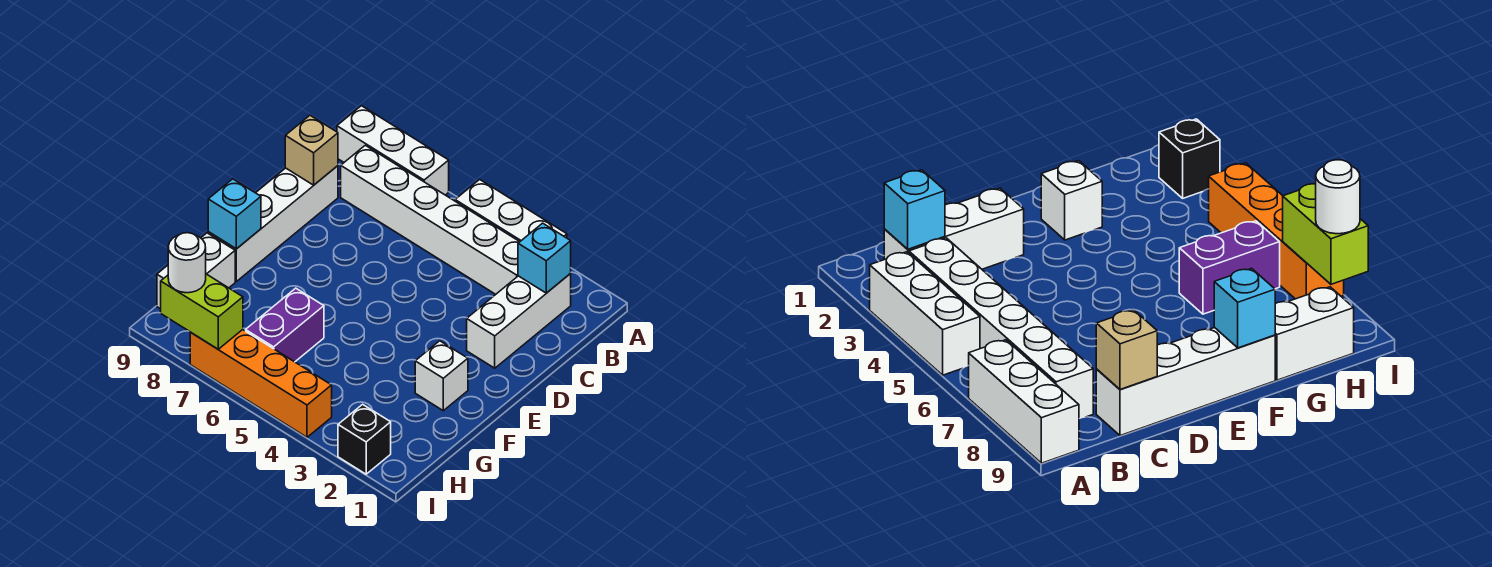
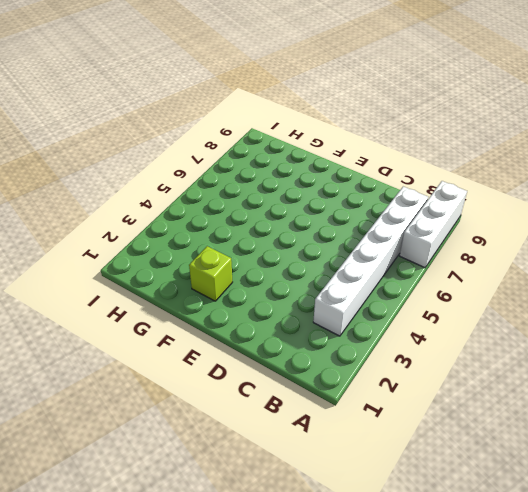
lime brick F2 level 1 -> white brick F2 level 1
none -> white brick A3:A5 level 1
none -> white brick B2:D2 level 1
none -> white brick C9:F9 level 1

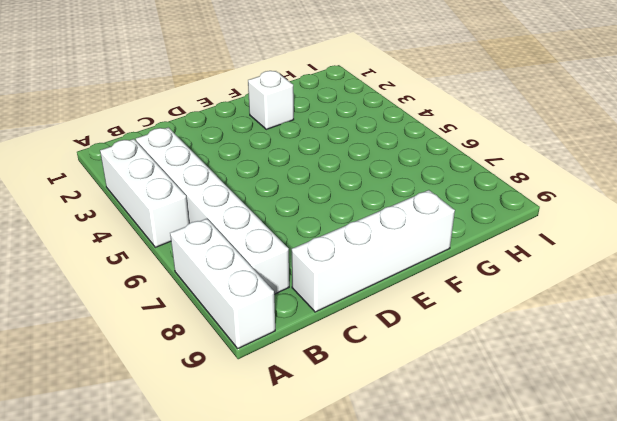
none -> white brick B2:D2 level 1
none -> purple brick G6:H6 level 1
none -> white brick G9:H9 level 1

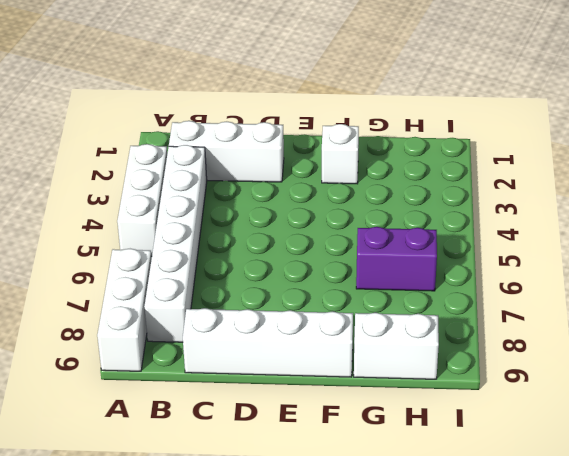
none -> black brick I2 level 1
none -> orange brick I4:I7 level 1
none -> cyan brick B2 level 2

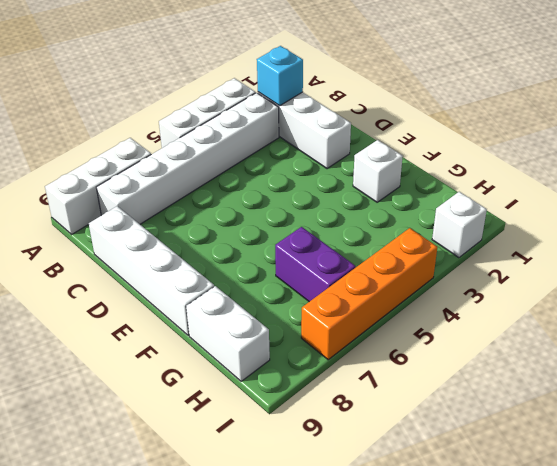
white brick I2 level 1 -> black brick I2 level 1
none -> tan brick C9 level 2
none -> cyan brick F9 level 2
none -> lime brick I7:I8 level 2

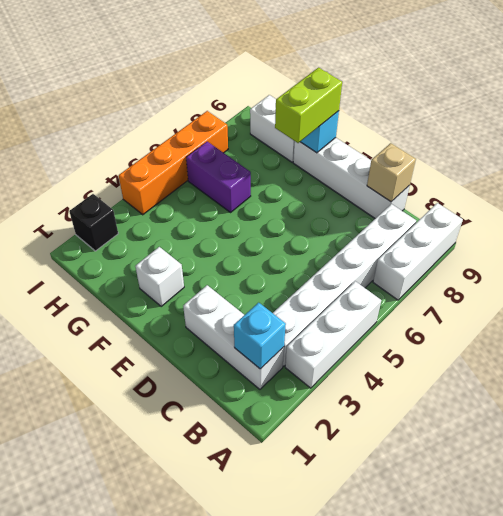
lime brick F8:F9 level 3 -> lime brick I7:I8 level 2
none -> white round brick I8 level 3

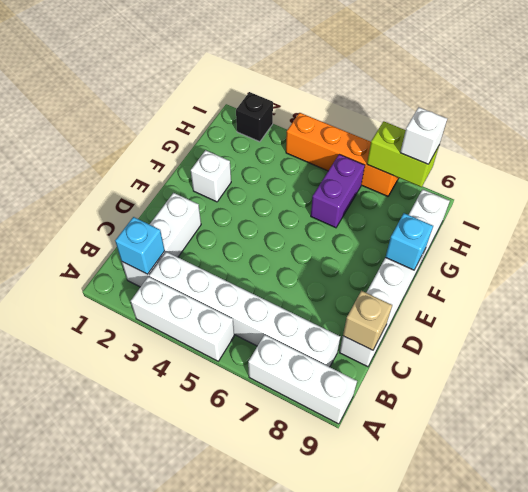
white brick I8 level 3 -> white round brick I8 level 3

